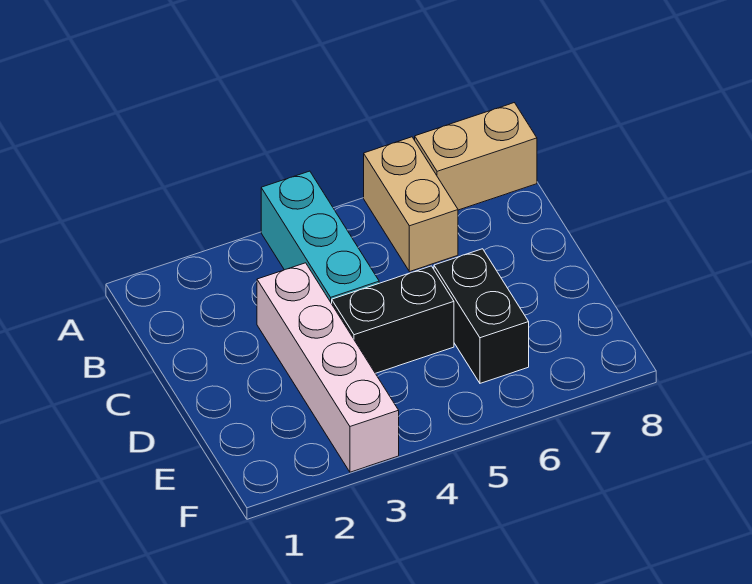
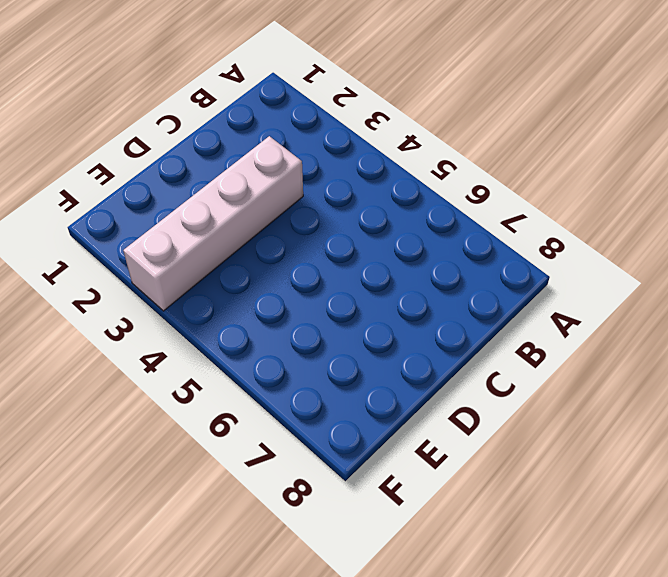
none -> cyan brick A4:C4 level 1
none -> tan brick A6:B6 level 1

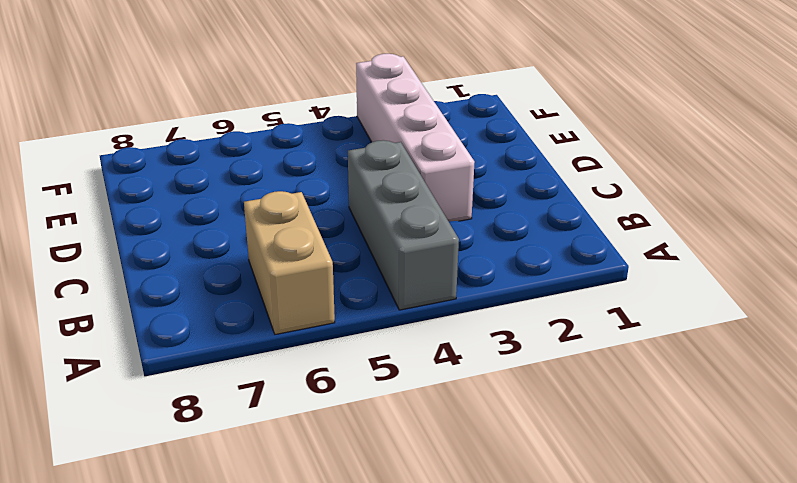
grey brick A4:C4 level 1 -> cyan brick A4:C4 level 1
none -> tan brick A7:A8 level 1
none -> black brick D4:D5 level 1

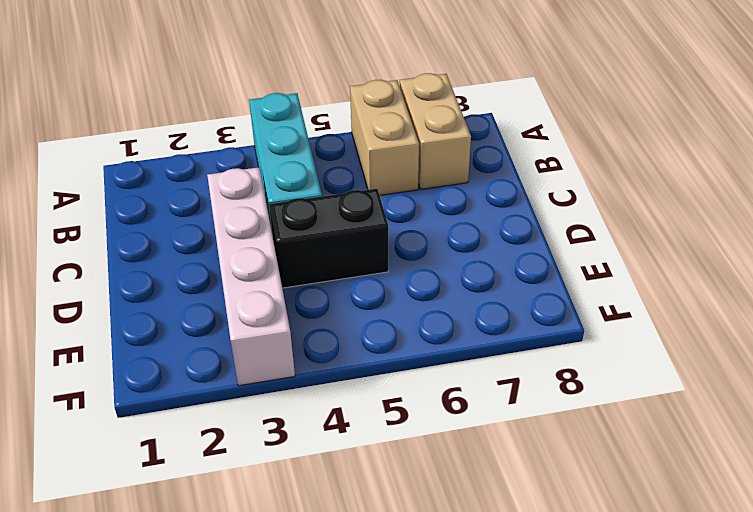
tan brick A7:B7 level 1 -> tan brick A7:A8 level 1
none -> black brick D6:E6 level 1

